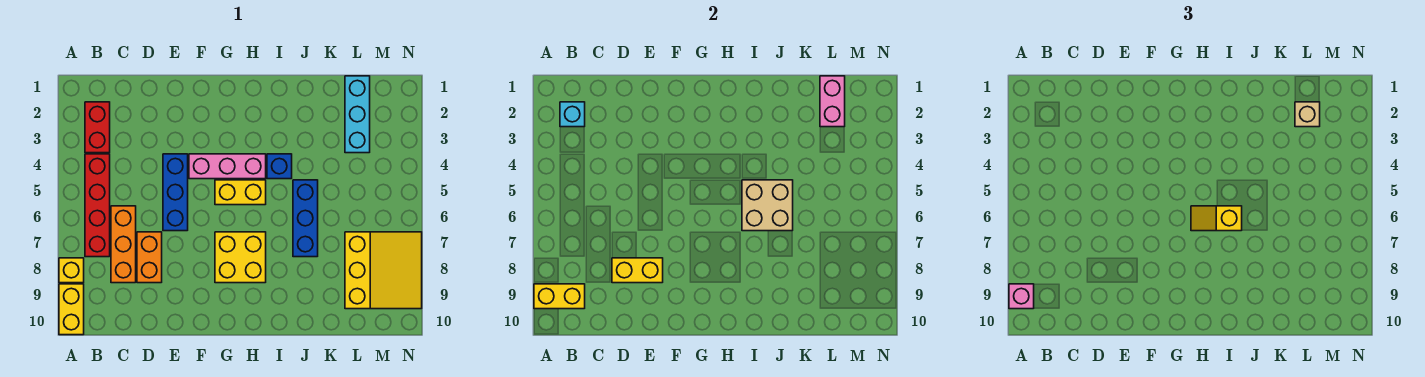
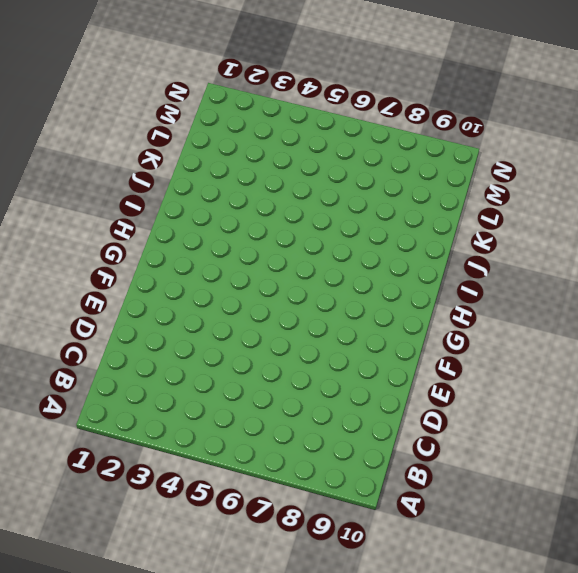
none -> yellow brick A8 level 1
none -> yellow brick A9:A10 level 1
none -> red brick B2:B3 level 1

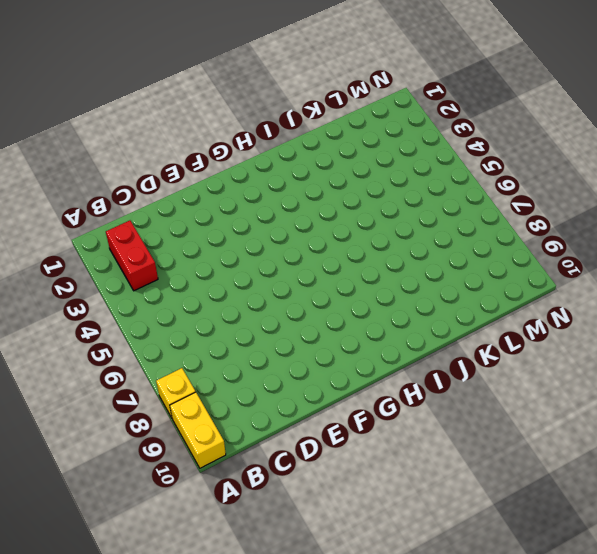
none -> red brick B4:B7 level 1
none -> orange brick C6:C8 level 1
none -> orange brick D7:D8 level 1

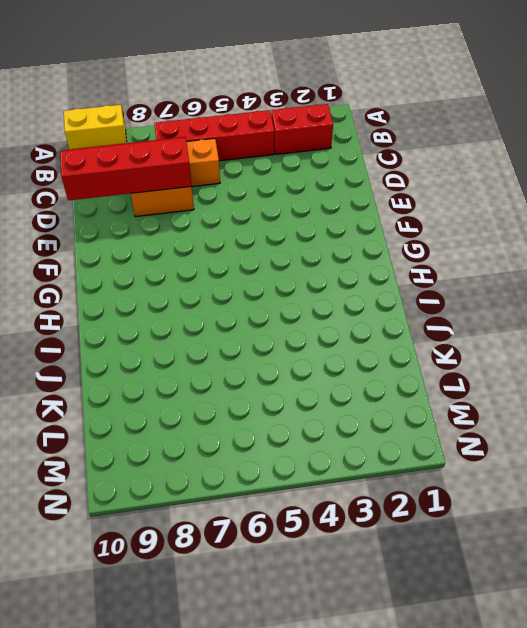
red slope C7:D10 level 2 top D -> yellow brick D8:E8 level 2
none -> yellow brick A8 level 1
none -> blue brick E4:E6 level 1
none -> pink brick F4:H4 level 1

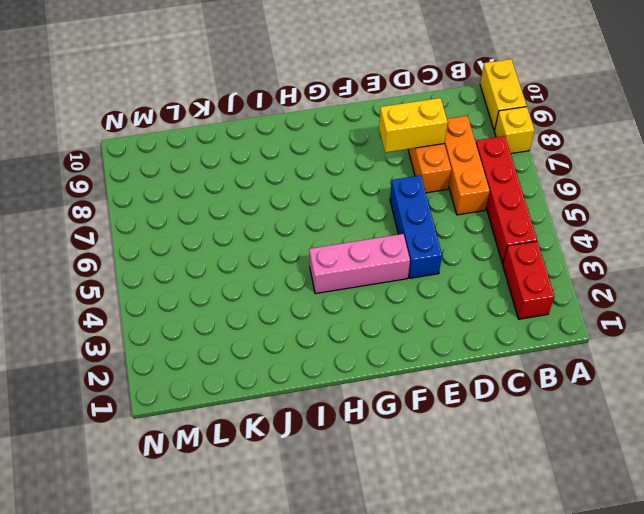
none -> yellow brick G5:H5 level 1
none -> yellow brick G7:H8 level 1
none -> blue brick I4 level 1

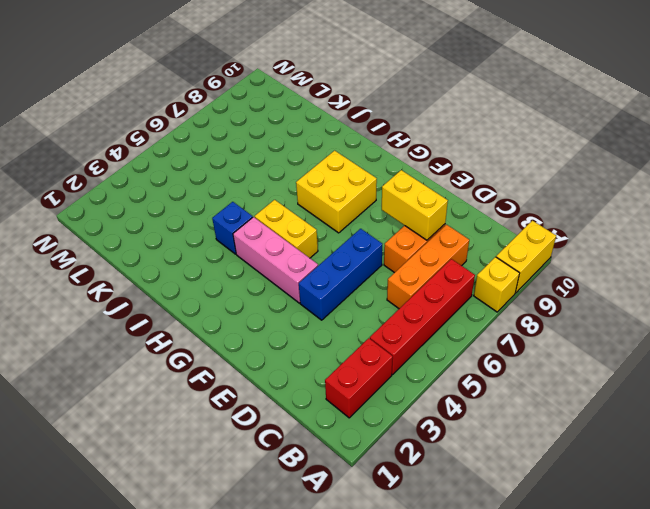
none -> blue brick J5:J7 level 1
none -> cyan brick L1:L3 level 1
none -> yellow slope L7:N9 level 1 top L

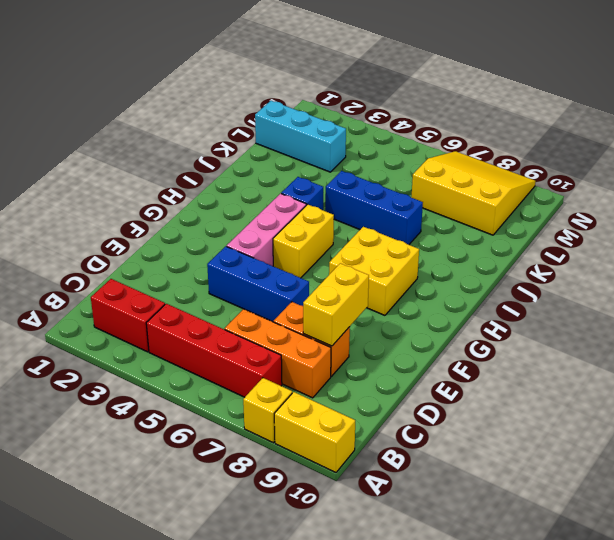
none -> yellow brick A9:B9 level 2
none -> cyan brick B2 level 2
none -> tan brick I5:J6 level 2

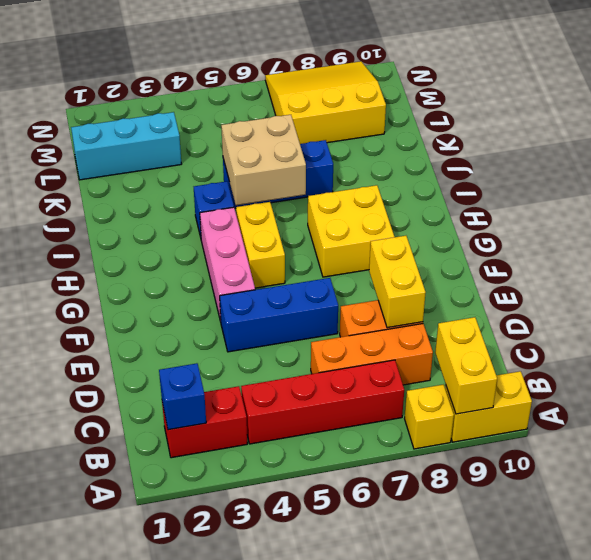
blue brick B2 level 2 -> cyan brick B2 level 2
none -> pink brick L1:L2 level 2
none -> pink brick A9 level 3
none -> yellow slope H6:I6 level 3 top I

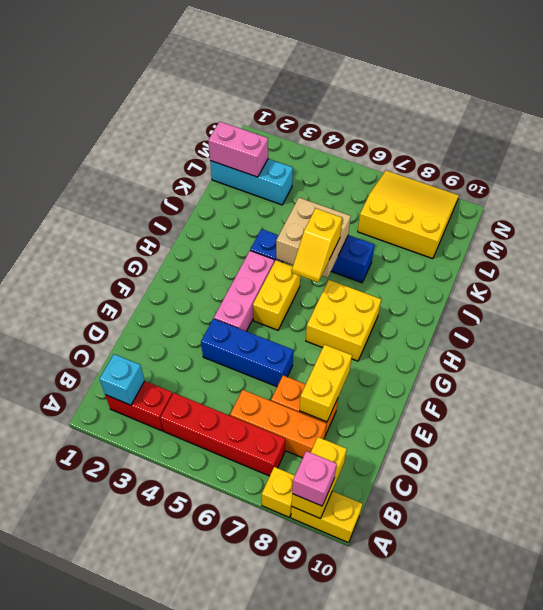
none -> tan brick L2 level 3

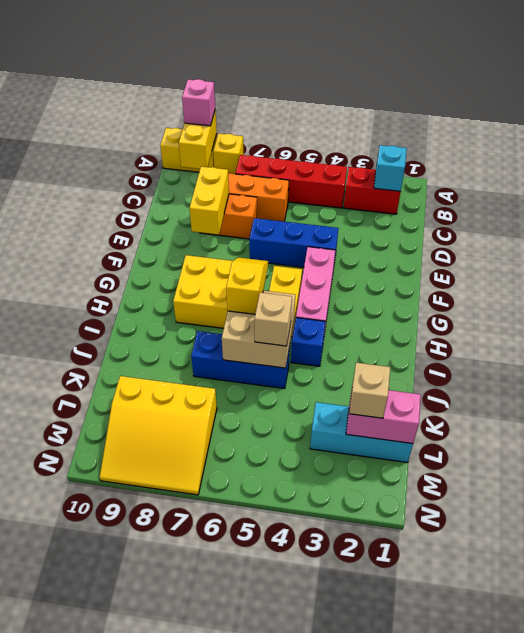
tan brick J5 level 3 -> none

